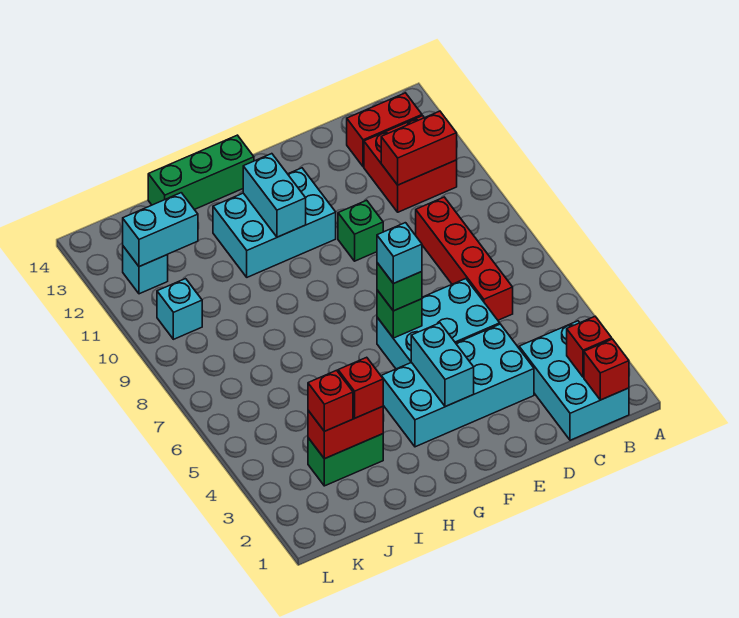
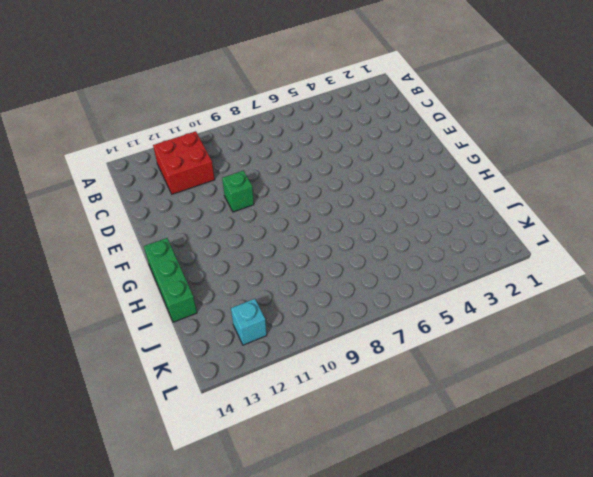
none -> cyan brick B1:C3 level 1
none -> red brick B13:C13 level 1
none -> red brick C6:C9 level 1

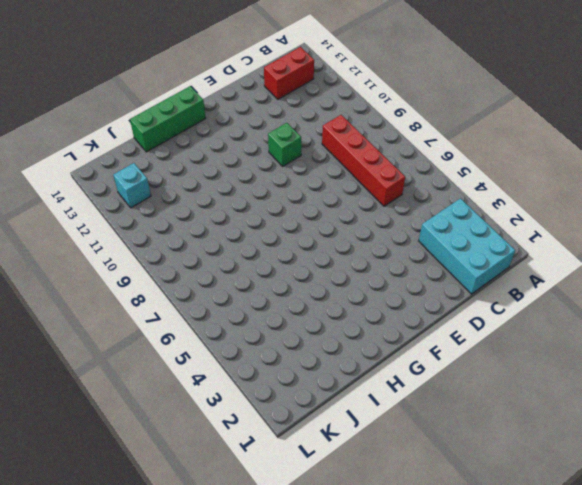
none -> red brick B11:C12 level 1
none -> cyan brick D3:G4 level 1
none -> cyan brick D5:F6 level 1

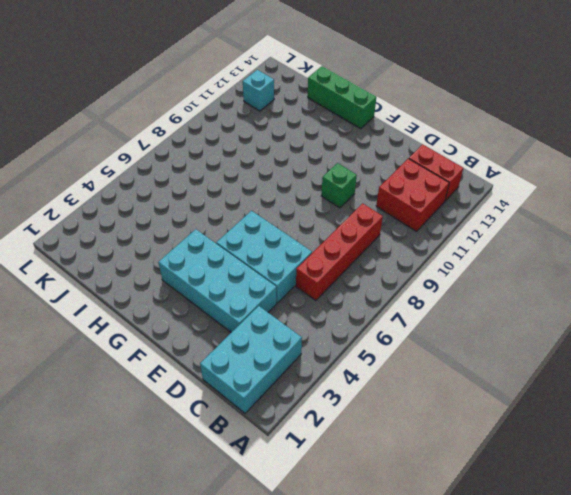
none -> cyan brick F11:H12 level 1
none -> green brick I3:J3 level 1
none -> cyan brick K10 level 1

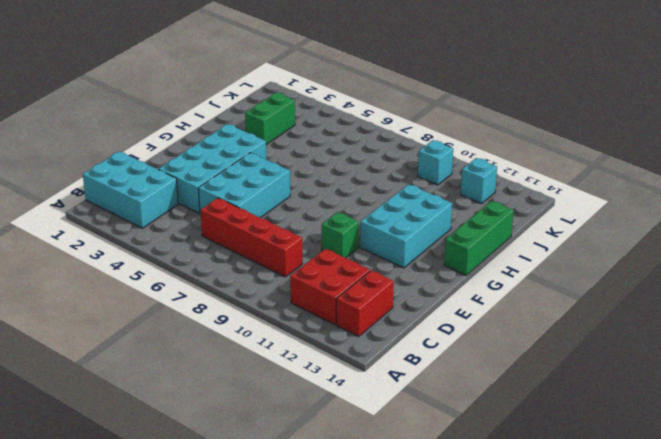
none -> red brick B1 level 2
none -> red brick B2 level 2
none -> red brick B11:C11 level 2

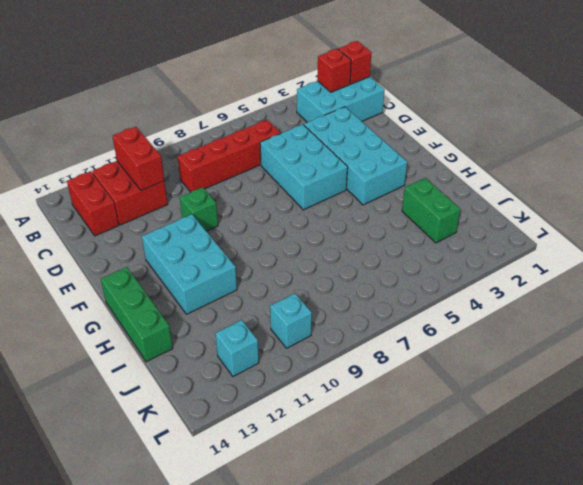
none -> cyan brick F3:F4 level 2
none -> green brick F6 level 2
none -> cyan brick G11:G12 level 2

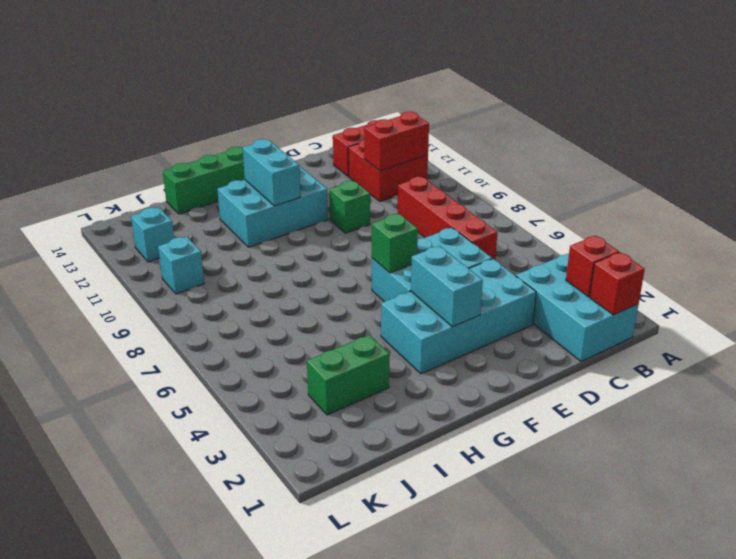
none -> red brick I3:J3 level 2
none -> cyan brick J12:K12 level 2
none -> green brick F6 level 3

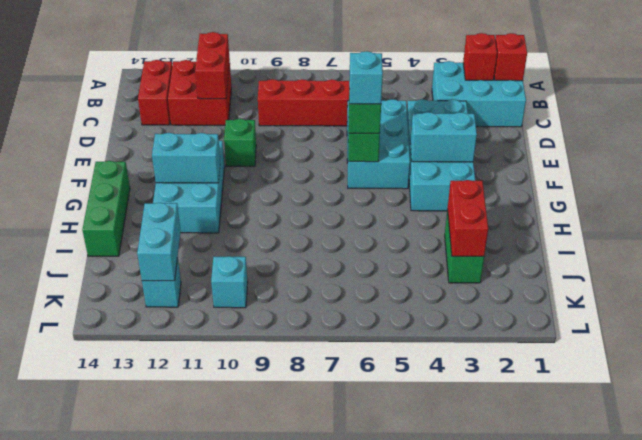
none -> red brick I3 level 3
none -> red brick J3 level 3

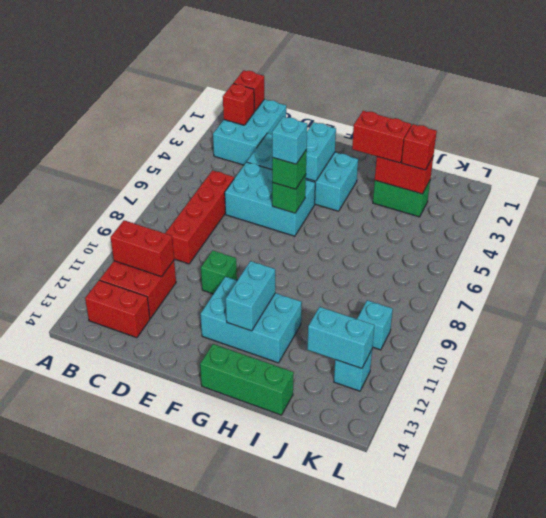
red brick H3:I3 level 3 -> red brick I3 level 3

